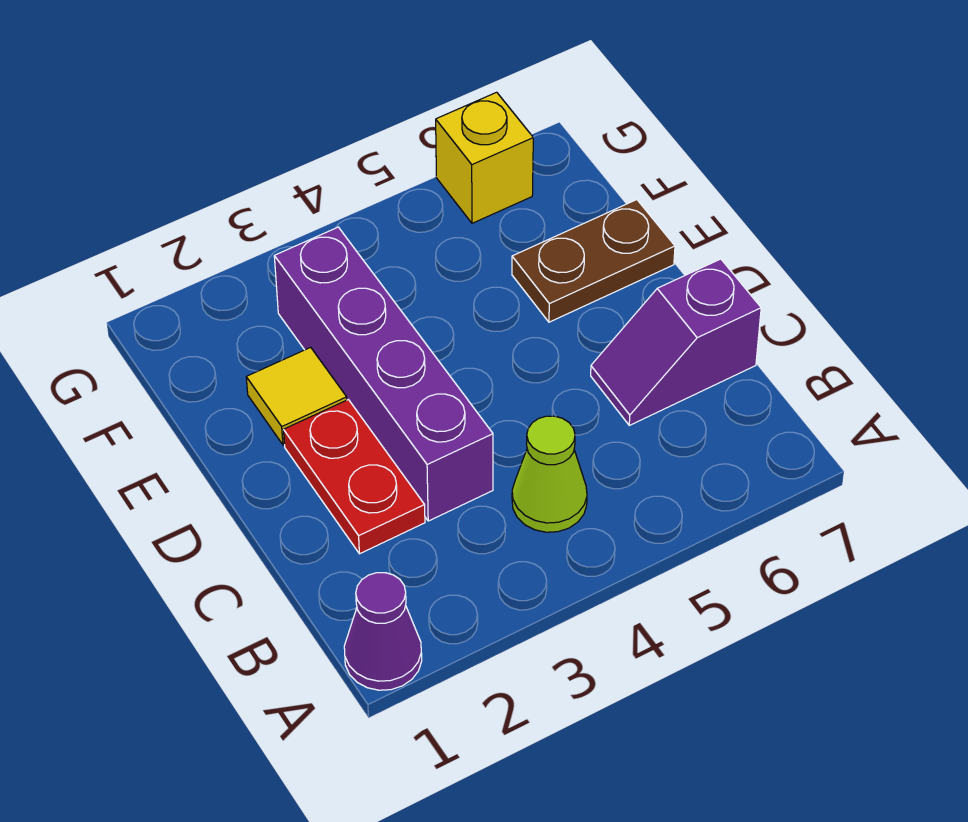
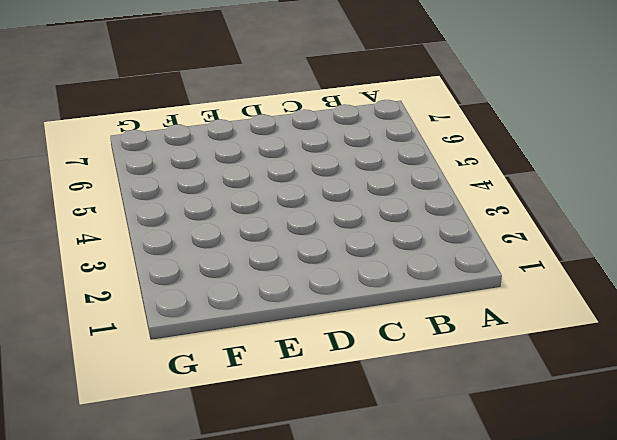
none -> purple cone A1 level 1
none -> lime cone B4 level 1

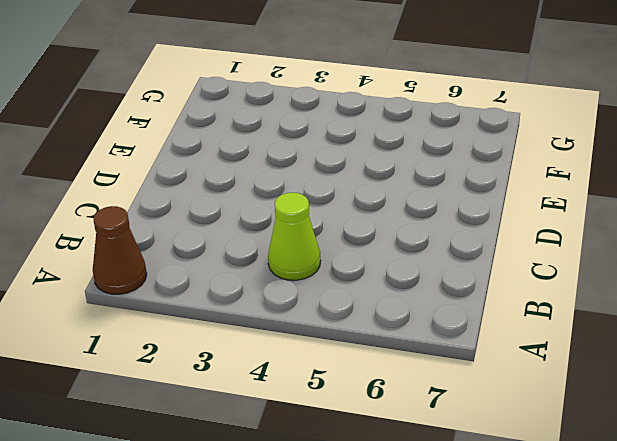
brown cone A1 level 1 -> purple cone A1 level 1
none -> red plate C2:D2 level 1
none -> purple brick C3:F3 level 1

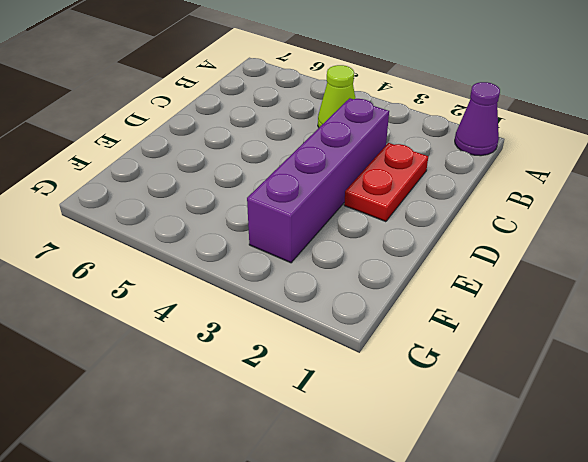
none -> purple slope C6:C7 level 1 top 7
none -> yellow tile E2 level 1

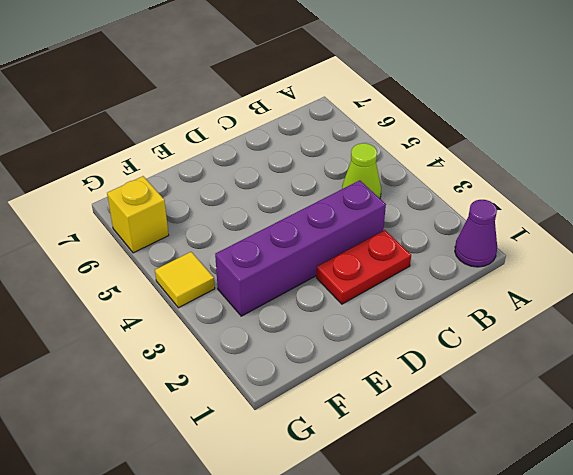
yellow tile G4 level 1 -> yellow tile E2 level 1
none -> purple slope C6:C7 level 1 top 7
none -> brown plate E6:E7 level 1

